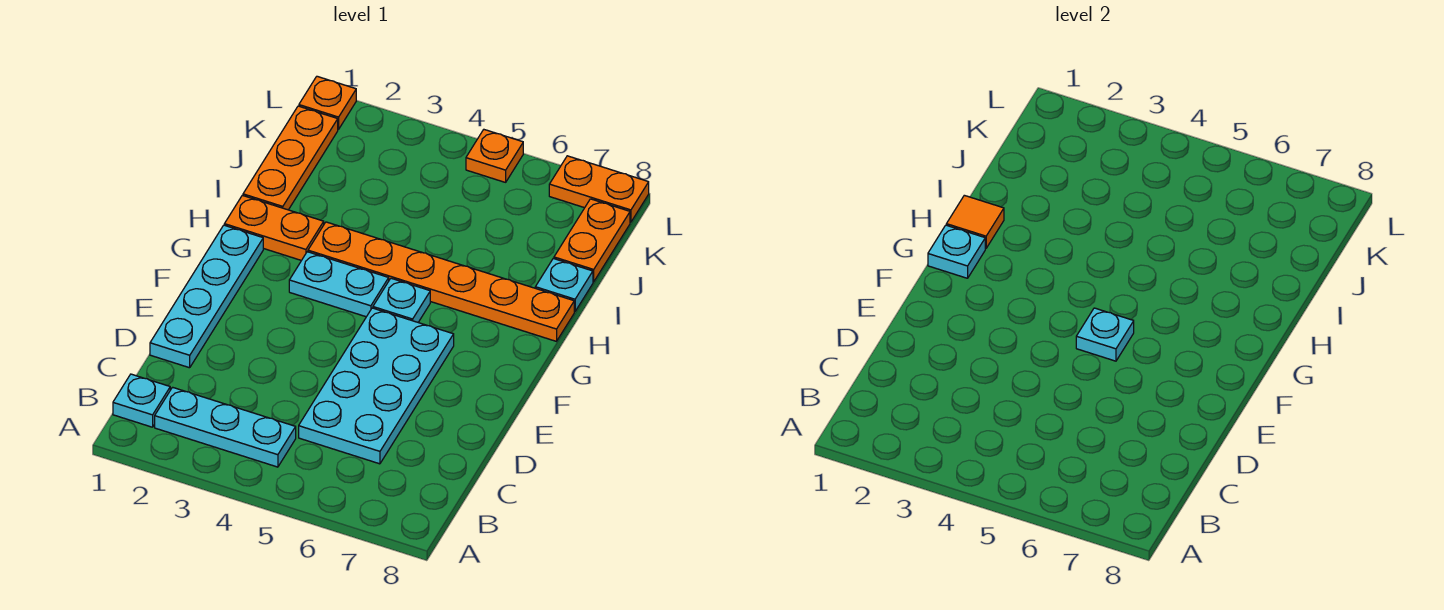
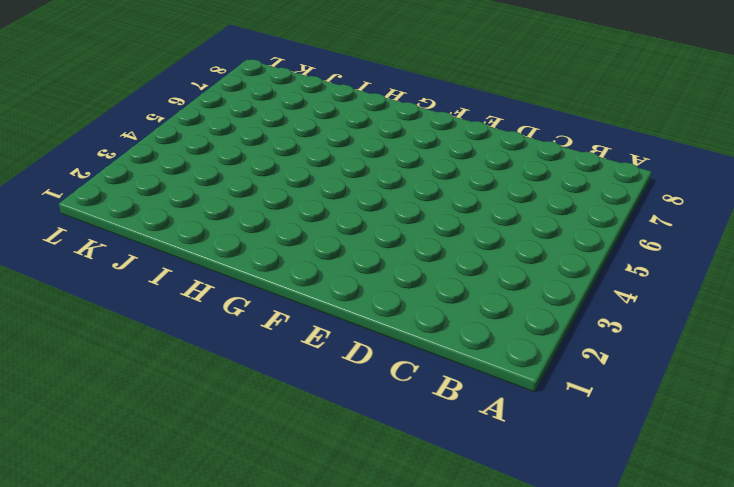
none -> cyan plate B1 level 1
none -> cyan plate B2:B4 level 1
none -> cyan plate C5:F6 level 1

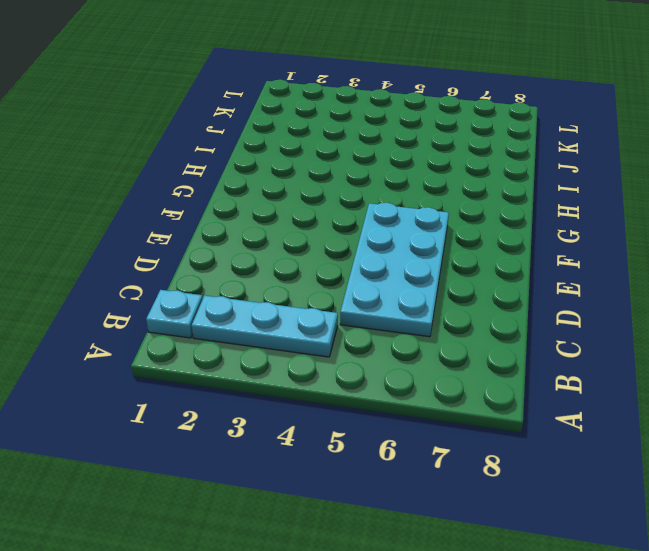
none -> cyan plate D1:G1 level 1
none -> cyan plate G3:G4 level 1
none -> cyan plate G5 level 1

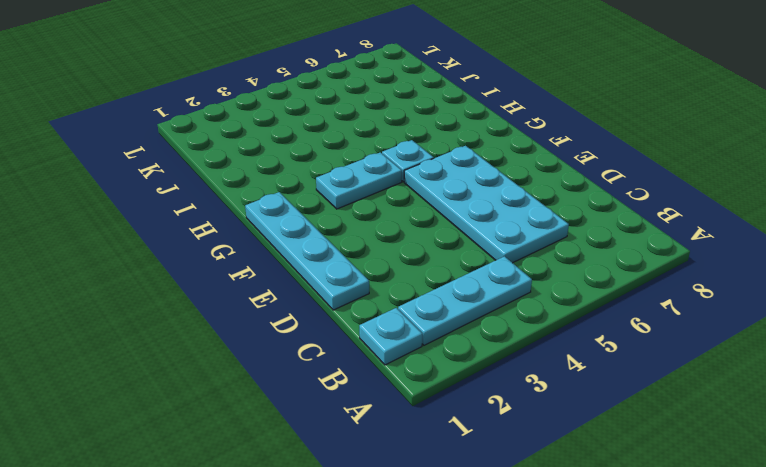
none -> orange plate H1:H2 level 1
none -> orange plate H3:H8 level 1
none -> orange plate I1:K1 level 1

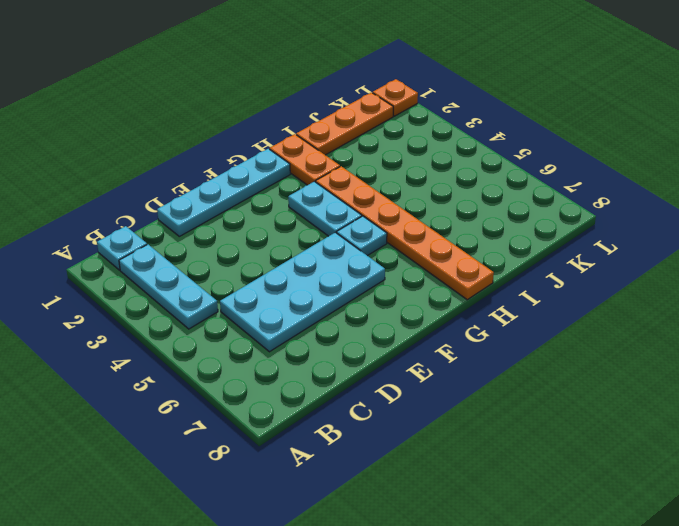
none -> cyan plate I8 level 1
none -> orange plate J8:K8 level 1
none -> orange plate L5 level 1

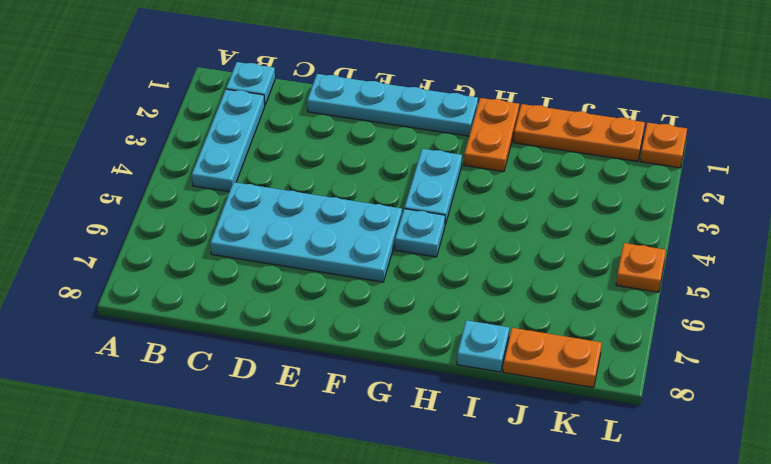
none -> orange plate H3:H8 level 1
none -> orange plate L7:L8 level 1
none -> cyan plate F5 level 2

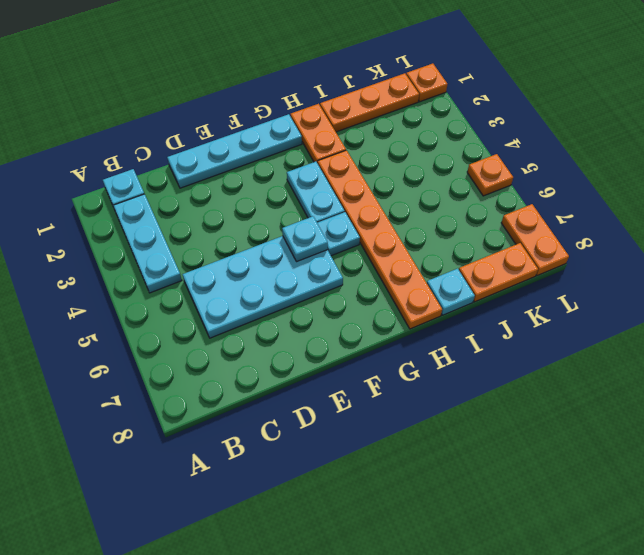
none -> cyan plate G1 level 2
none -> orange tile H1 level 2

